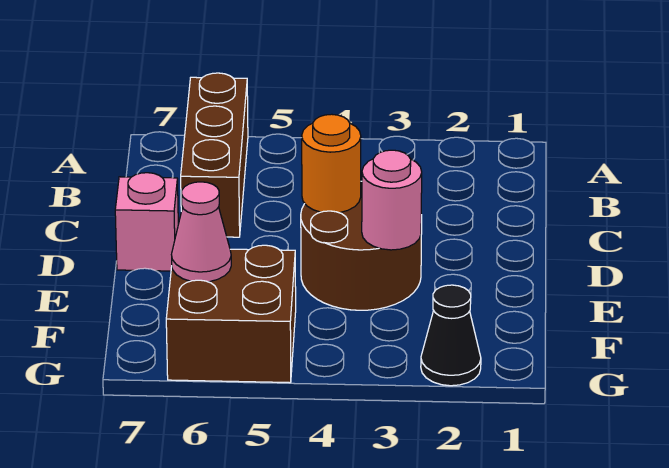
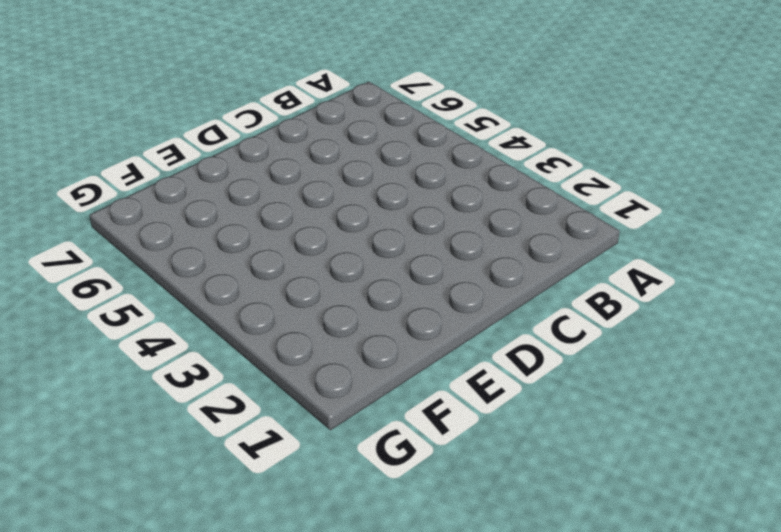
none -> brown brick A6:C6 level 1
none -> brown round brick D3:E4 level 1

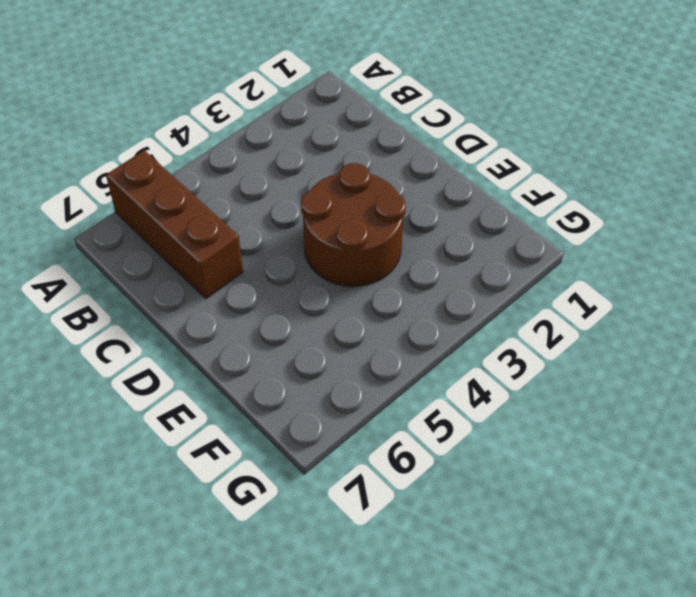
none -> pink brick D7 level 1
none -> brown brick F5:G6 level 1

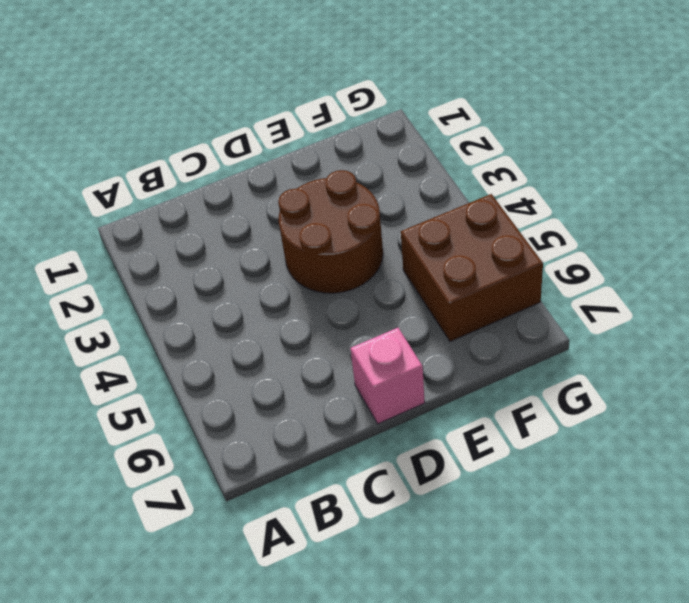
none -> brown brick A6:C6 level 1
none -> black cone G2 level 1

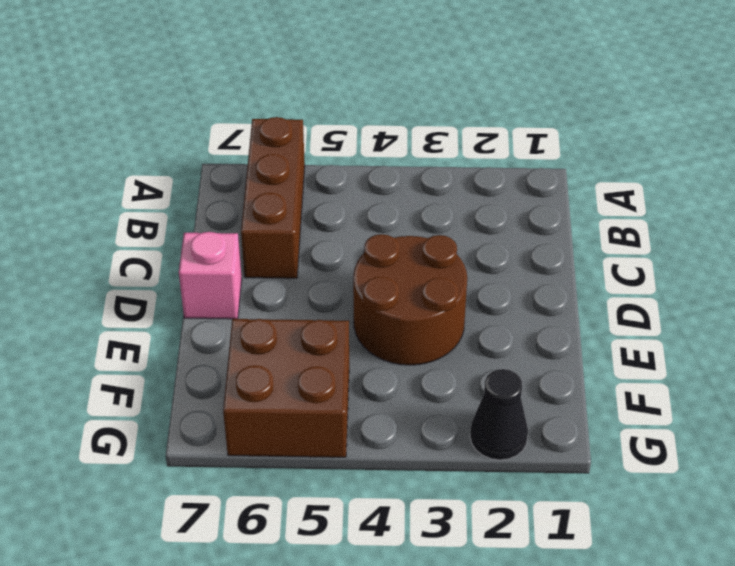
none -> orange round brick D4 level 2
none -> pink round brick E3 level 2

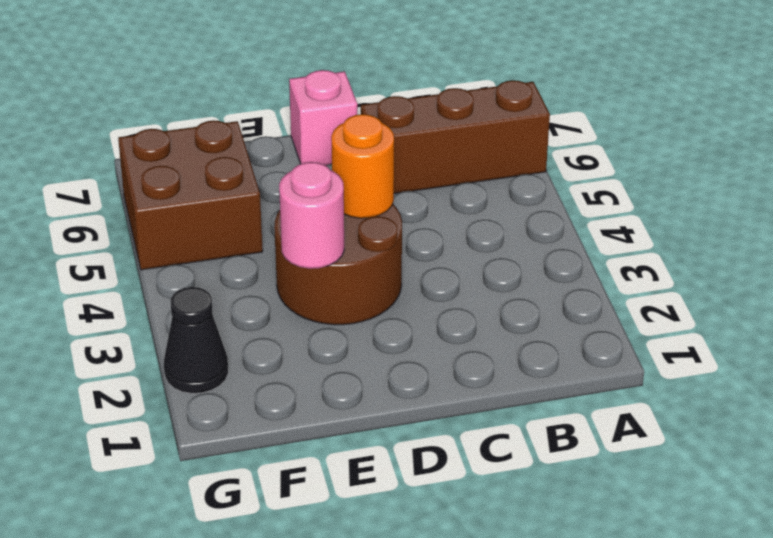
none -> pink cone F6 level 2

